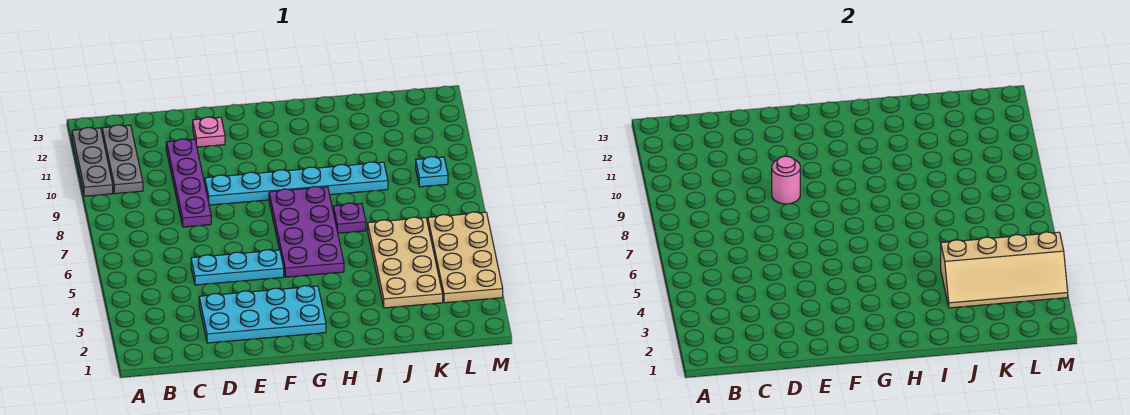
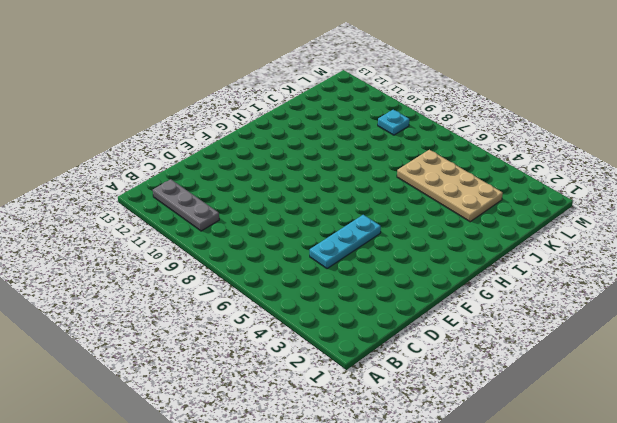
none -> grey plate A10:A12 level 1
none -> cyan plate D2:G3 level 1
none -> purple plate D8:D11 level 1

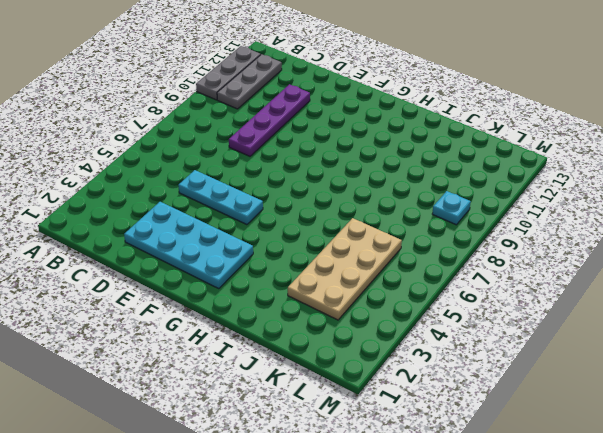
none -> cyan plate E9:J9 level 1
none -> pink plate E12 level 1
none -> purple plate G5:H8 level 1

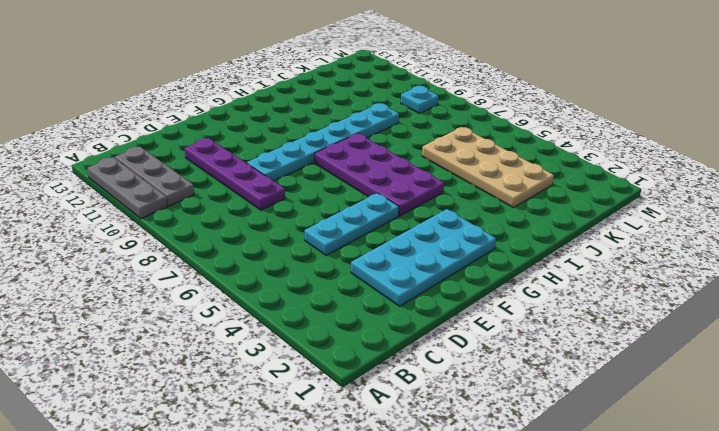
none -> pink plate E12 level 1
none -> purple plate I7 level 1
none -> tan plate L3:M6 level 1

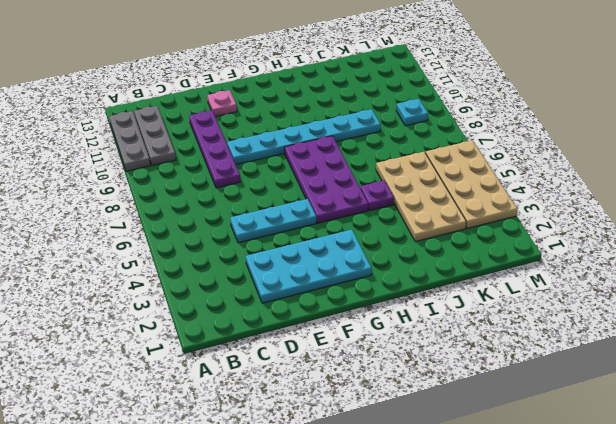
purple plate I5 level 1 -> purple plate I7 level 1
none -> pink round brick E9 level 2
none -> tan slope J3:M4 level 2 top 4

